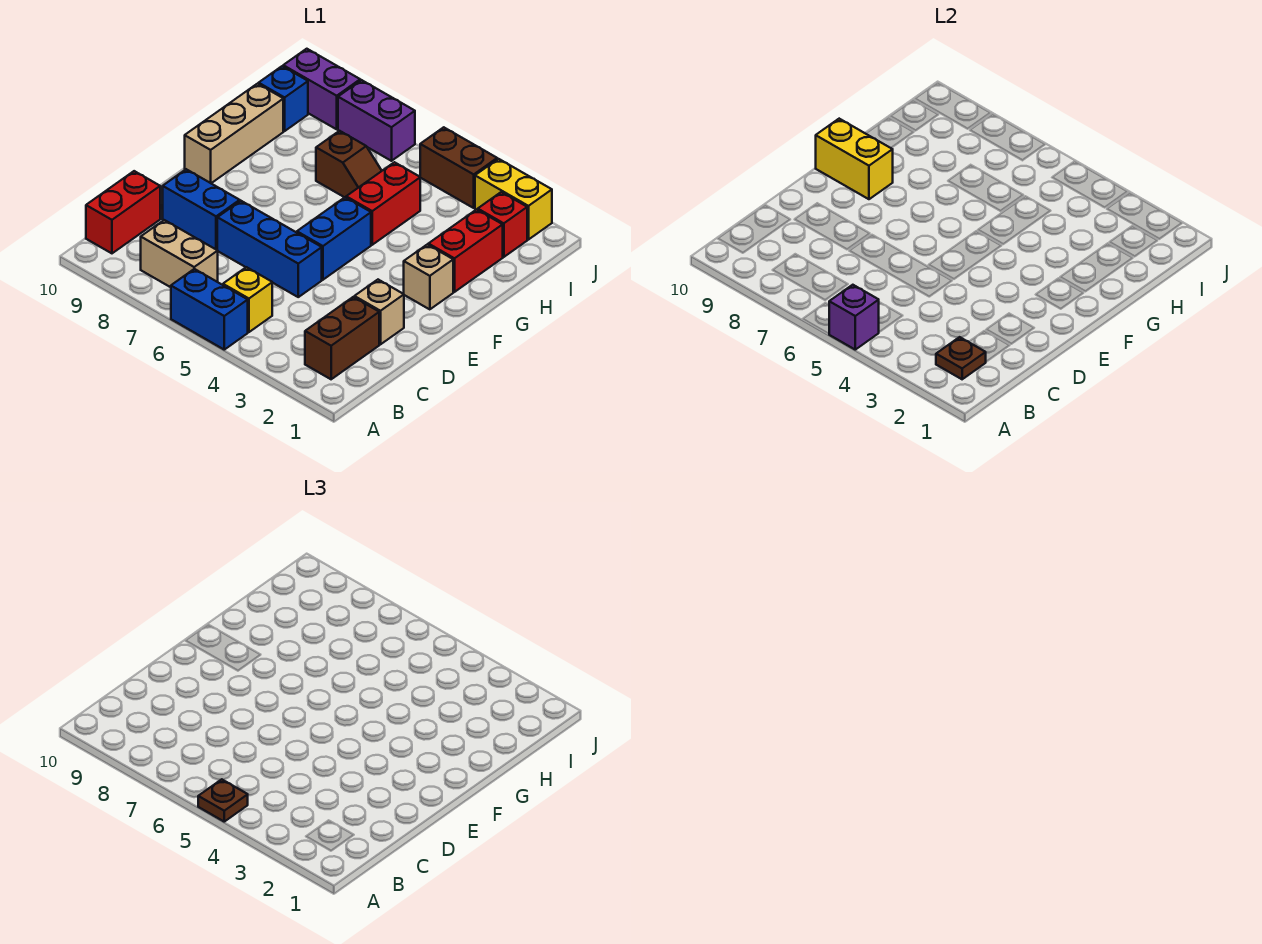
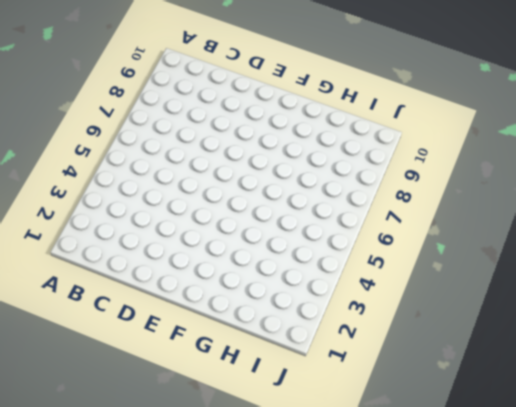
none -> blue brick A5:A6 level 1
none -> brown brick B2:C2 level 1
none -> yellow brick B5 level 1

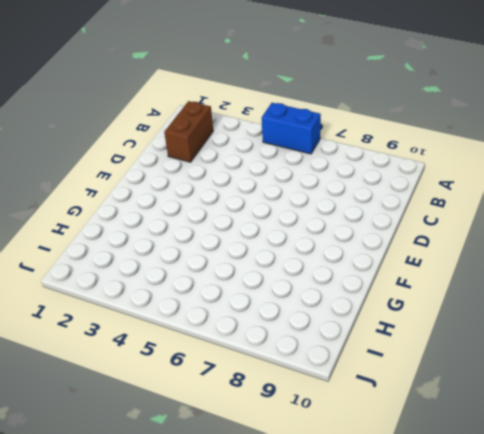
none -> yellow brick B5 level 1
none -> tan brick B7:B8 level 1
none -> red brick B10:C10 level 1

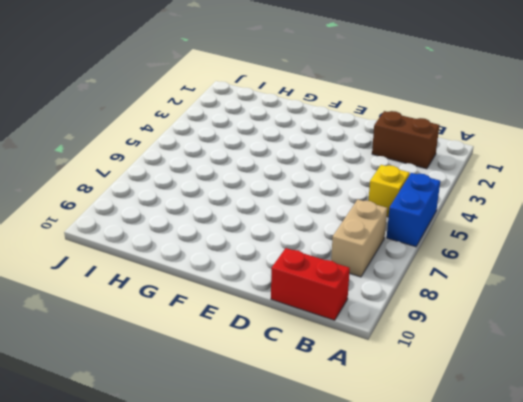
none -> tan brick D2 level 1
none -> blue brick D5:D7 level 1
none -> blue brick D8:D9 level 1

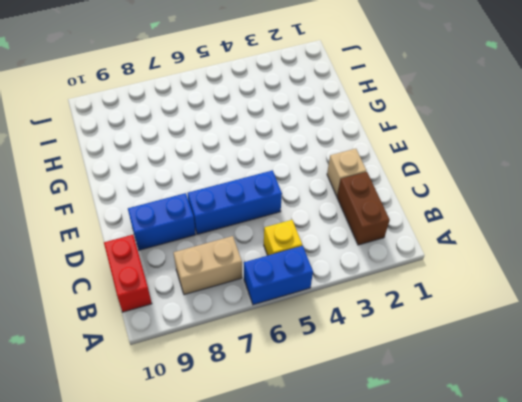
none -> blue brick E5:F5 level 1
none -> tan brick F2 level 1
none -> tan brick F10:H10 level 1

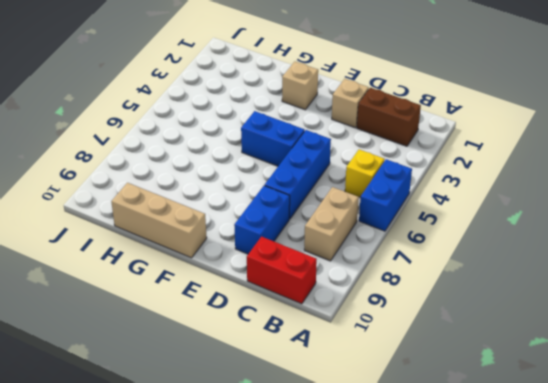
none -> red brick G2:H2 level 1
none -> red brick G5:H5 level 1
none -> brown slope H6:H7 level 1 top 7

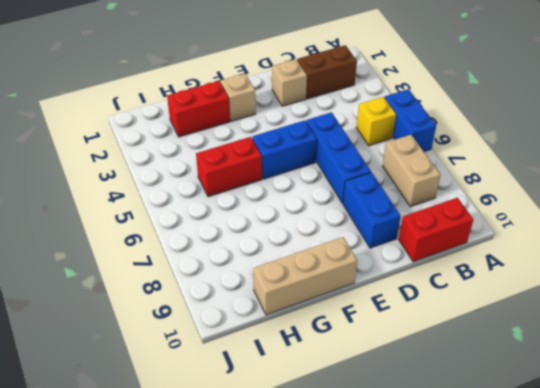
none -> brown slope H6:H7 level 1 top 7
none -> red brick I2 level 1
none -> blue brick I10 level 1

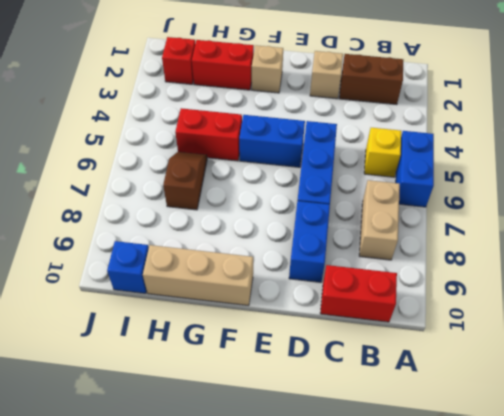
none -> yellow brick J2:J3 level 1
none -> brown brick J4:J5 level 1
none -> purple brick J7:J8 level 1

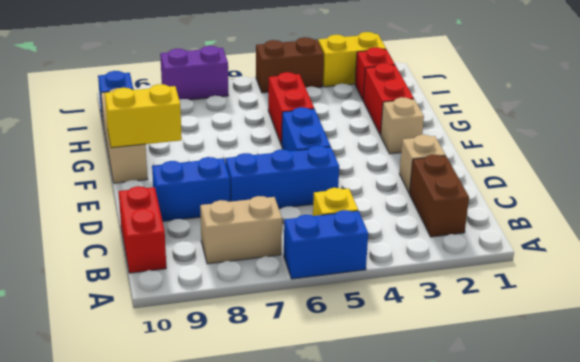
none -> brown slope H6:H7 level 1 top 7
none -> purple brick J9:J10 level 1
none -> purple brick A5 level 2

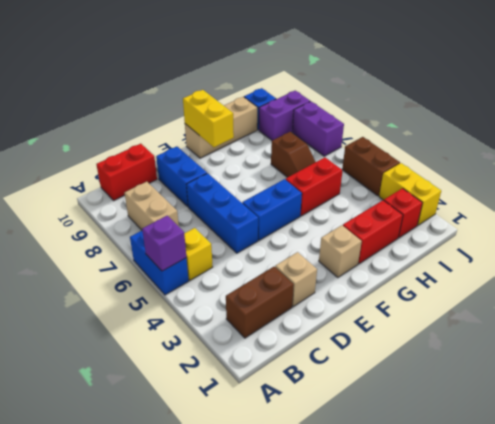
purple brick I9:J9 level 1 -> purple brick J9:J10 level 1
none -> brown plate B2 level 2
none -> brown plate A5 level 3

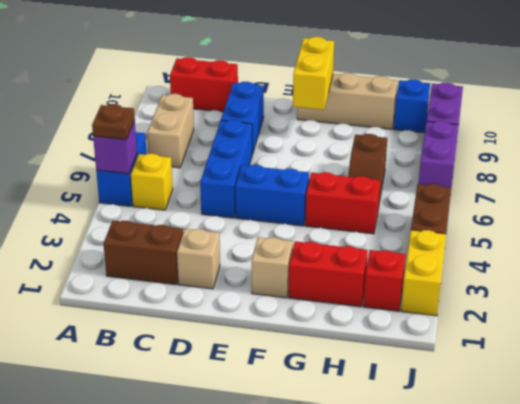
none -> brown plate B2 level 2

